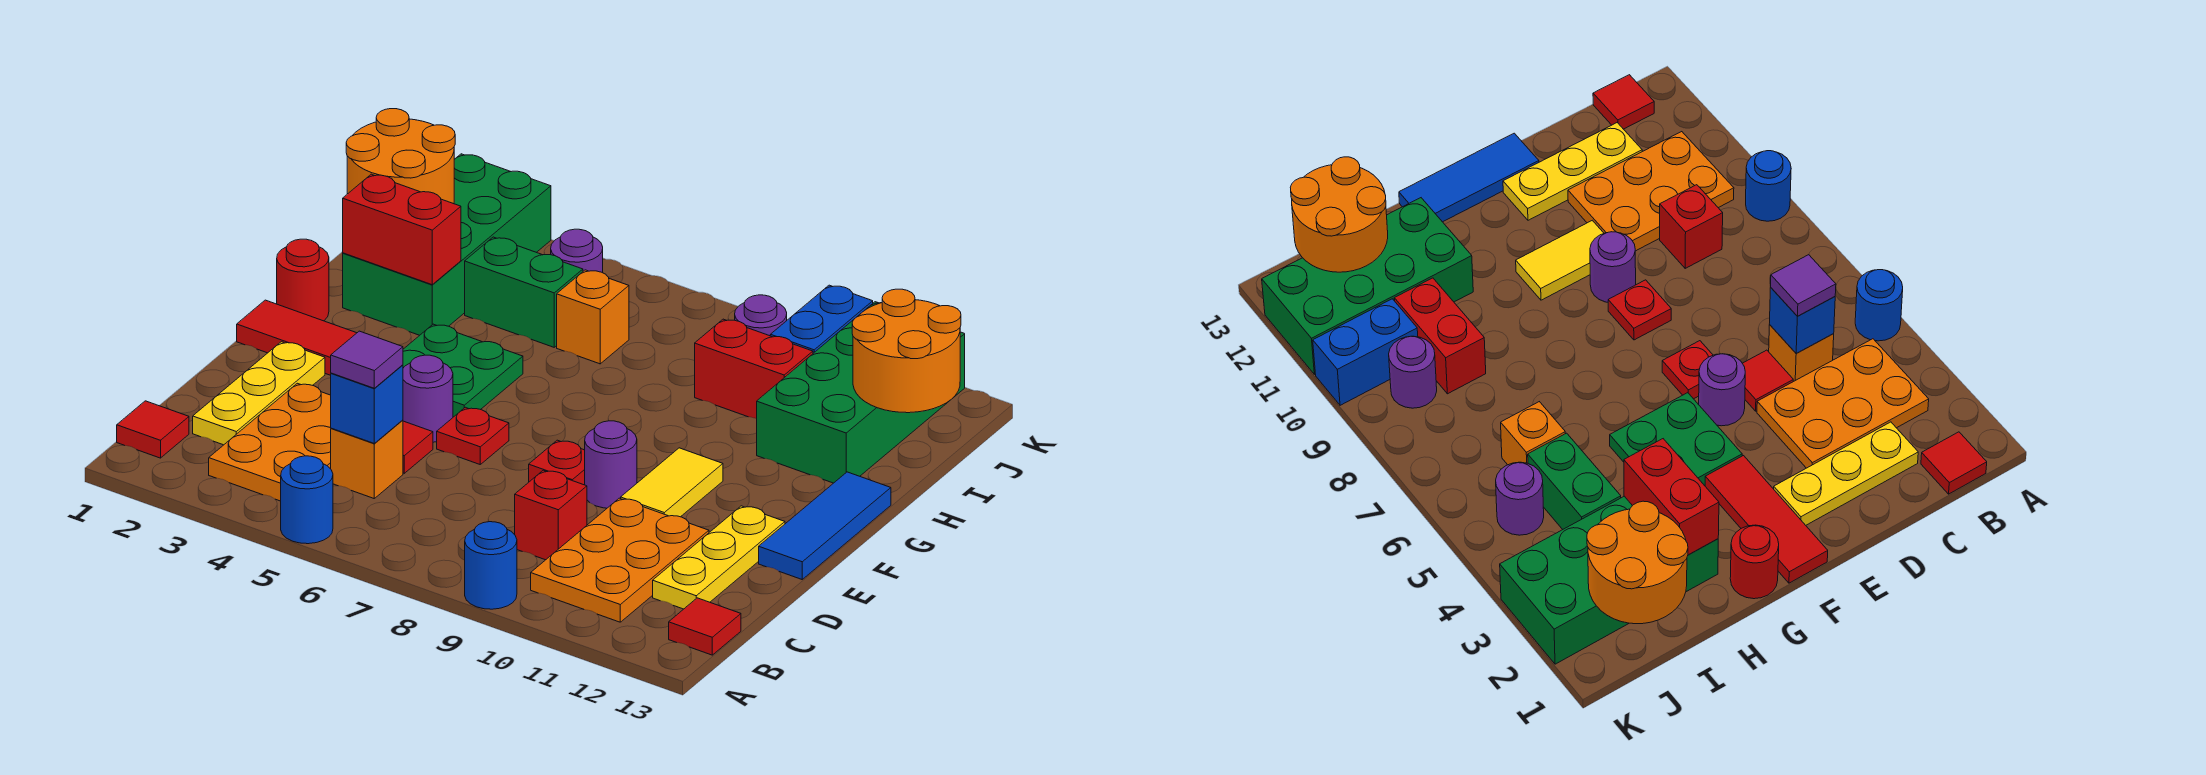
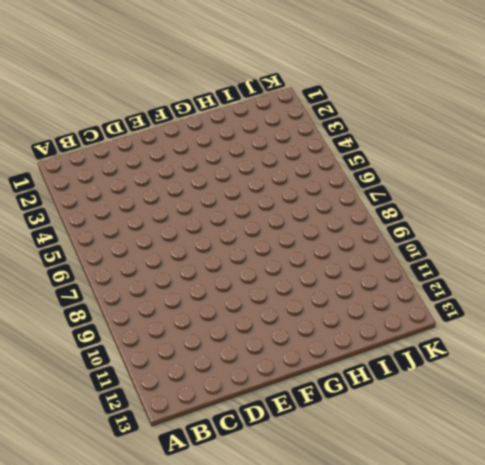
none -> blue round brick A5 level 1
none -> blue round brick A9 level 1
none -> red tile B1 level 1
none -> orange plate B3:D4 level 1

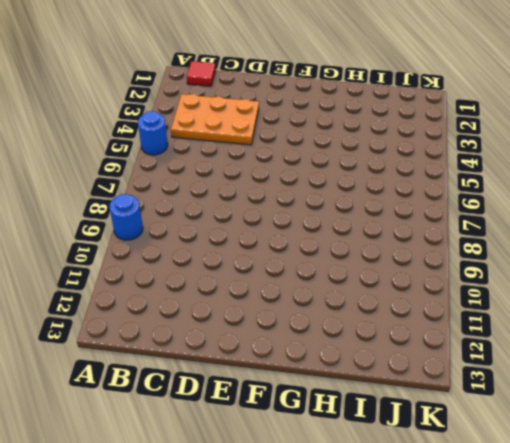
none -> orange plate B10:D11 level 1
none -> red tile B13 level 1
none -> yellow plate C2:E2 level 1
none -> orange brick C5 level 1

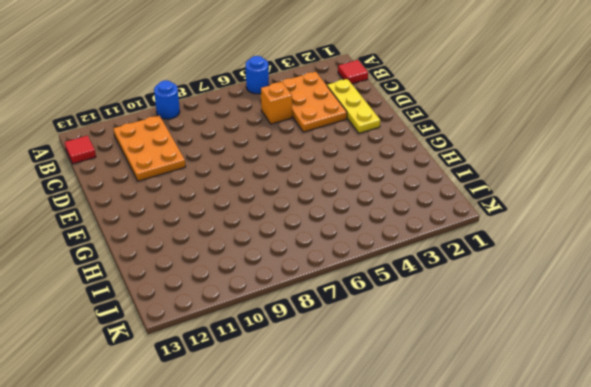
none -> red brick C9 level 1
none -> yellow plate C12:E12 level 1
none -> red tile D5 level 1
none -> purple round brick E5 level 1

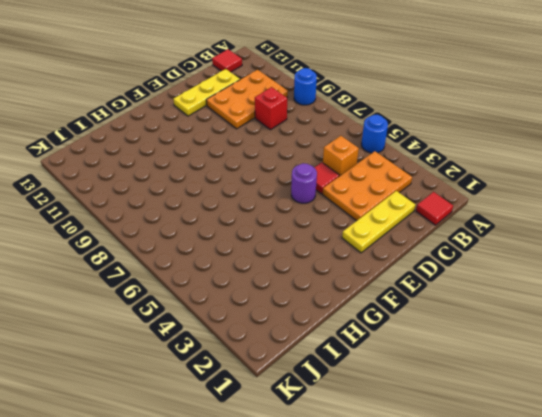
none -> red plate E6 level 1
none -> red plate E8 level 1
none -> purple round brick E9 level 1
none -> yellow tile E10:F10 level 1

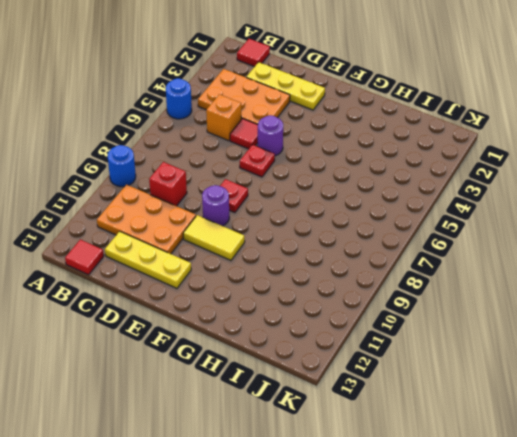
none -> blue tile E13:G13 level 1
none -> red tile F1:F3 level 1
none -> green plate F4:G5 level 1
none -> red round brick G1 level 1

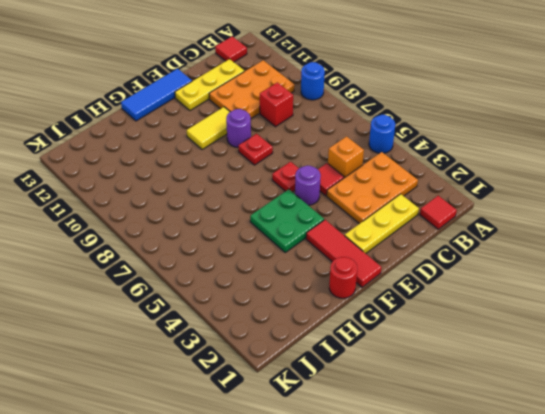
none -> green brick H2:K3 level 1
none -> green brick H11:K12 level 1
none -> green brick I4:I5 level 1
none -> orange brick I6 level 1

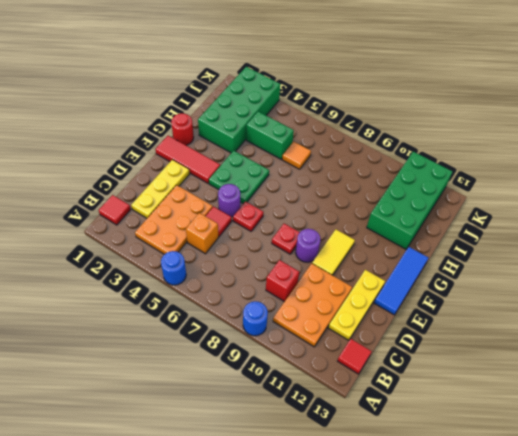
orange tile I6 level 1 -> orange brick I6 level 1
none -> red brick I9:I10 level 1
none -> purple round brick J5 level 1
none -> purple round brick J9 level 1
none -> blue brick J10:K10 level 1

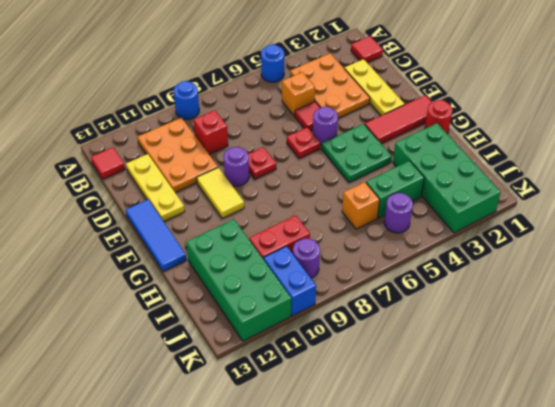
none -> blue brick C5 level 2
none -> red brick H2:H3 level 2
none -> orange round brick I1:J2 level 2
none -> orange round brick I12:J13 level 2

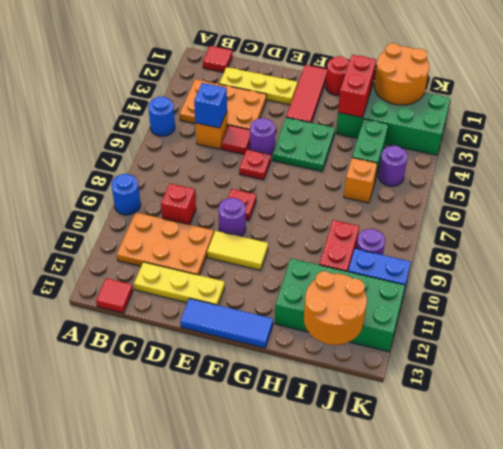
none -> purple tile C5 level 3

